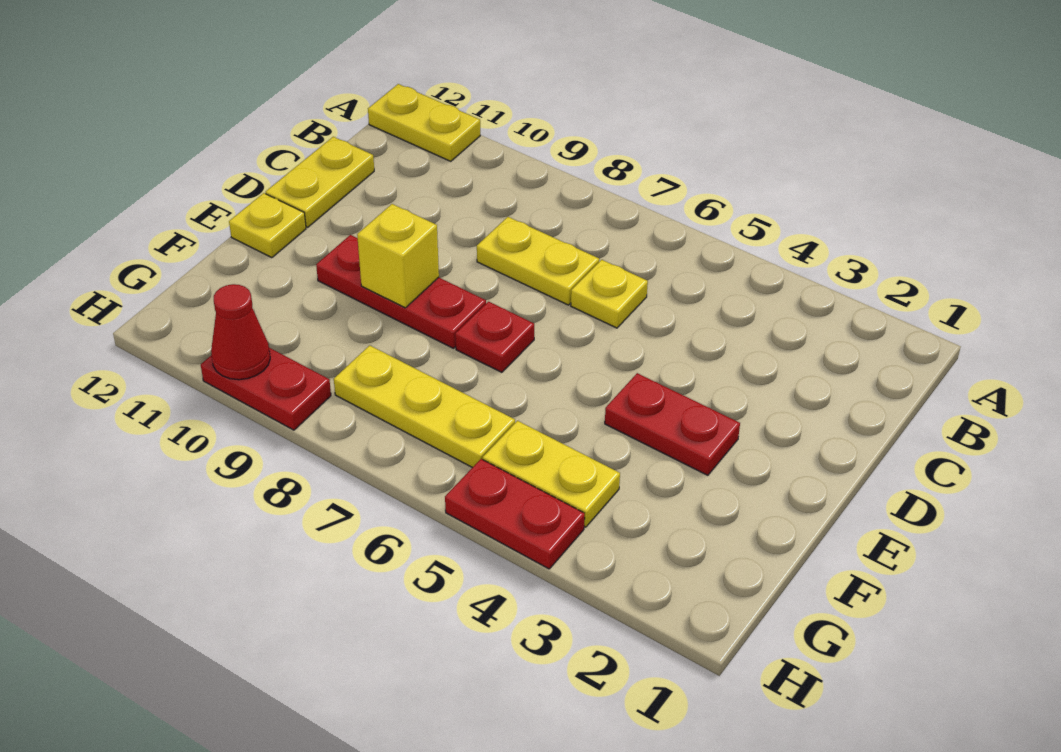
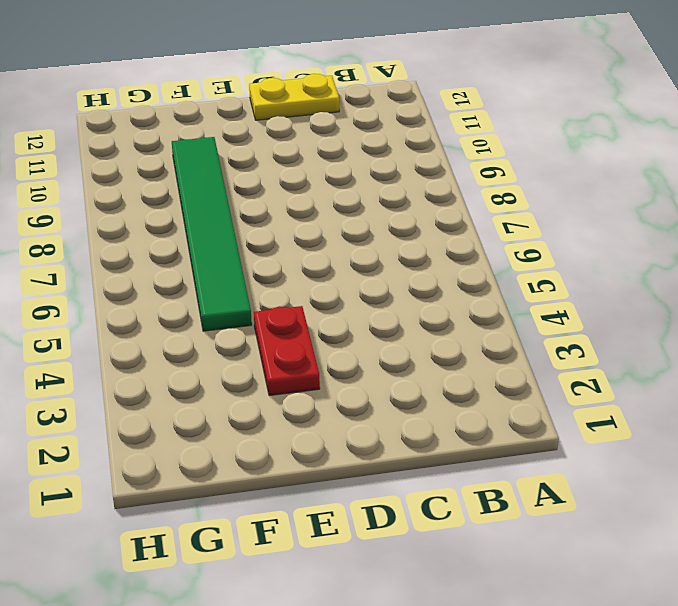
green tile F5:F10 level 1 -> none
none -> yellow plate A11:A12 level 1
none -> yellow plate C6 level 1
none -> yellow plate C7:C8 level 1

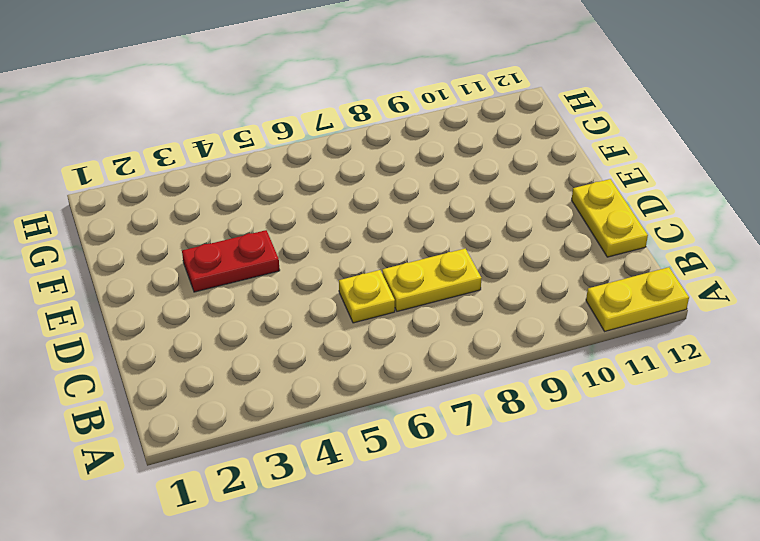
none -> red plate E7 level 1
none -> red plate E8:E10 level 1
none -> yellow plate E12 level 1

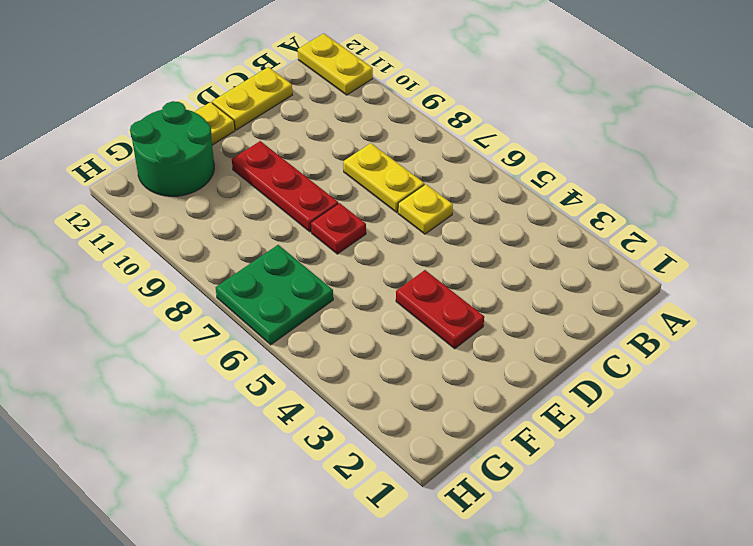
green round brick F11:G12 level 1 -> none
green plate G6:H7 level 1 -> yellow plate G6:G8 level 1
none -> yellow plate G4:G5 level 1
none -> red plate H4:H5 level 1
none -> red plate H9:H10 level 1

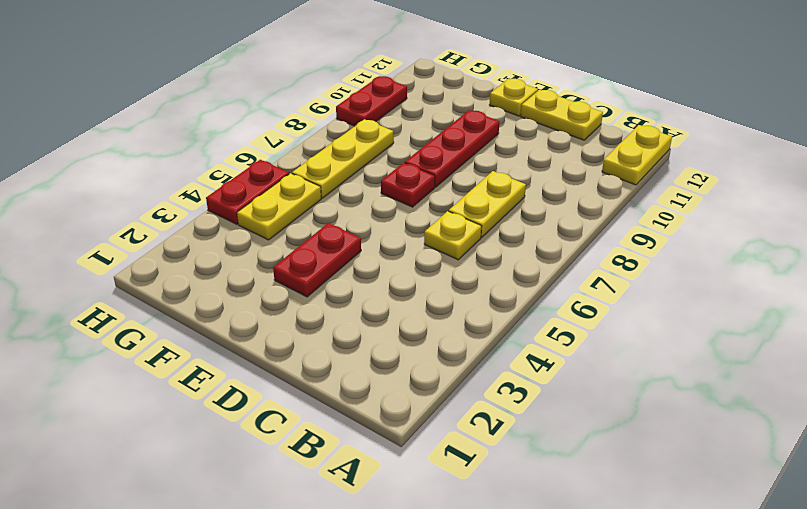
none -> yellow brick E9 level 2
none -> red cone H10 level 2

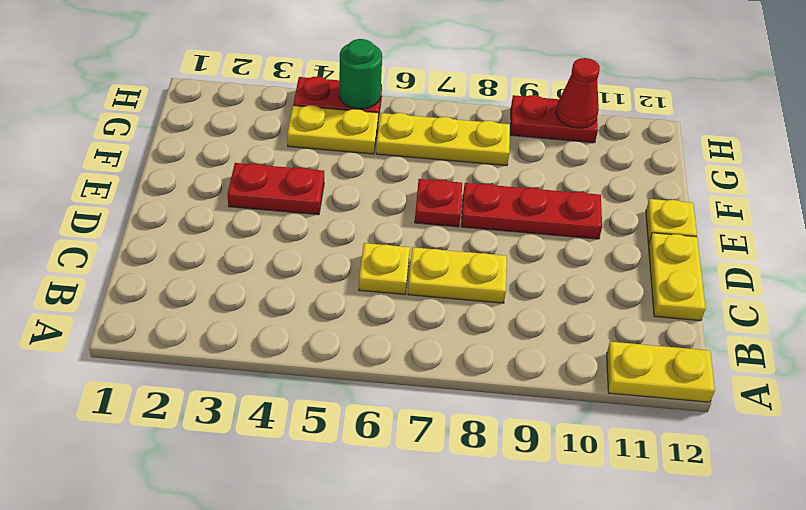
green round brick H5 level 2 -> none
none -> yellow brick E9 level 2

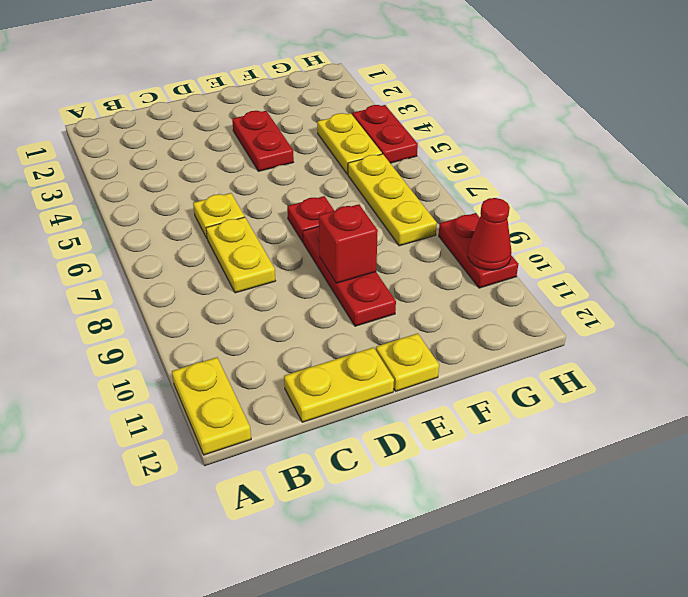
red brick E9 level 2 -> yellow brick E9 level 2

